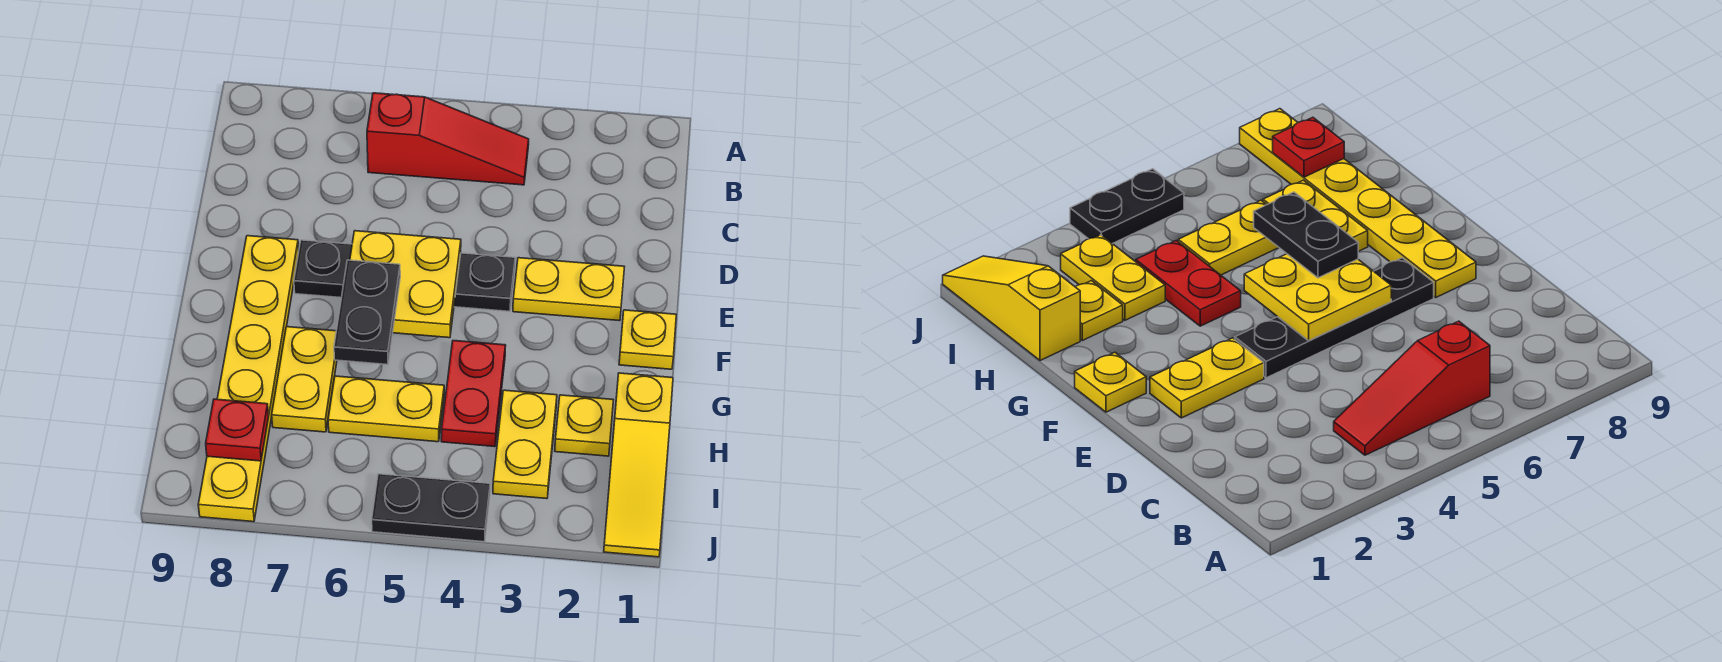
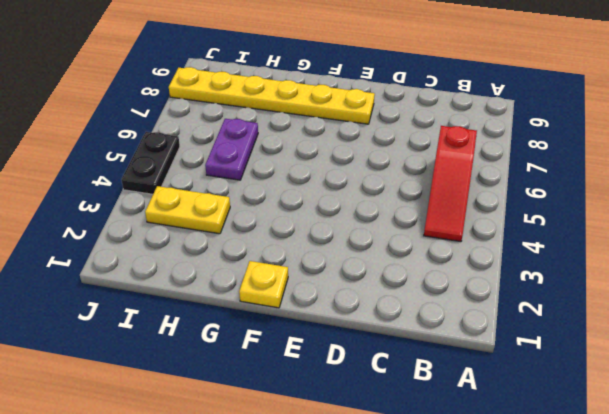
purple plate H5:H6 level 1 -> yellow plate H5:H6 level 1
none -> yellow plate E2:E3 level 1
none -> black plate E4:E7 level 1
none -> red plate G4:H4 level 1

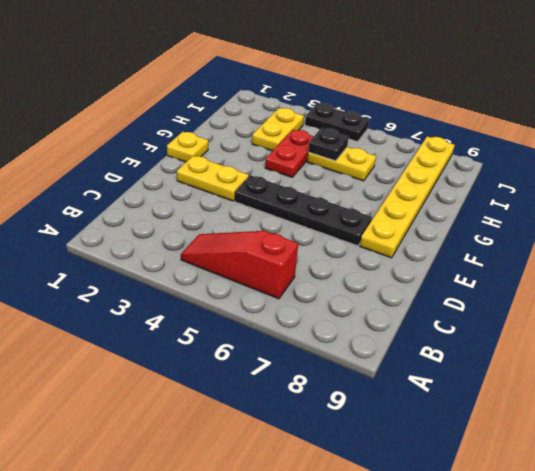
black plate H5 level 2 -> none
none -> yellow plate G7:H7 level 1
none -> yellow slope H1:J1 level 1 top H
none -> yellow plate H2 level 1

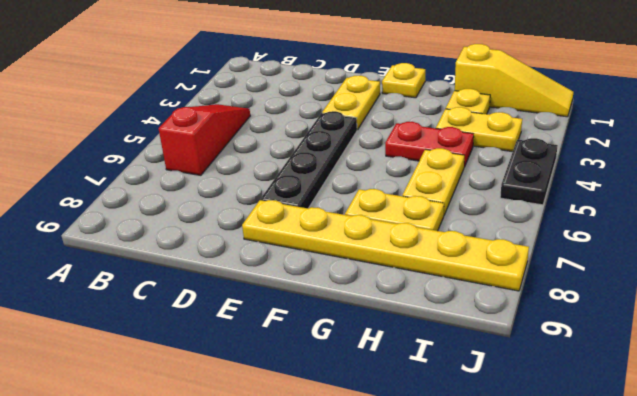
none -> yellow plate E5:F6 level 2
none -> red plate I8 level 2
none -> black plate F6:G6 level 3

